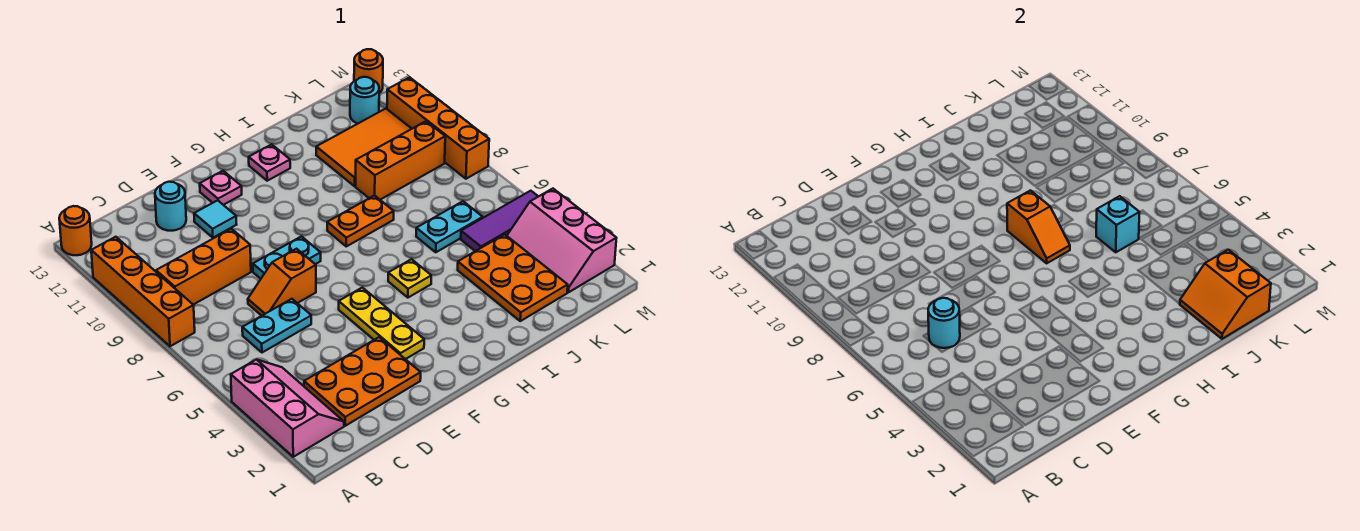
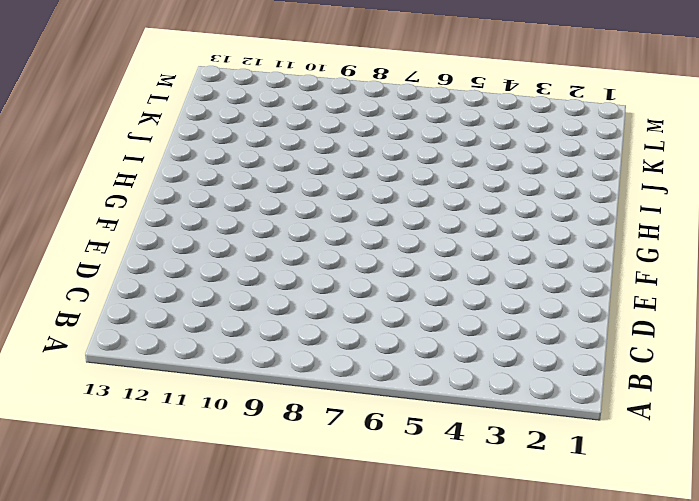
none -> pink slope A2:B4 level 1 top A
none -> orange brick A8:A11 level 1
none -> orange round brick A13 level 1

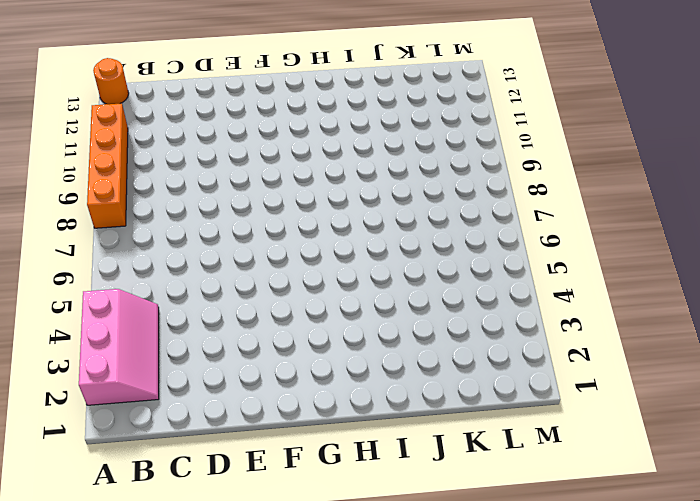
none -> orange brick B9:D9 level 1
none -> orange plate C2:E3 level 1
none -> cyan plate C6:D6 level 1

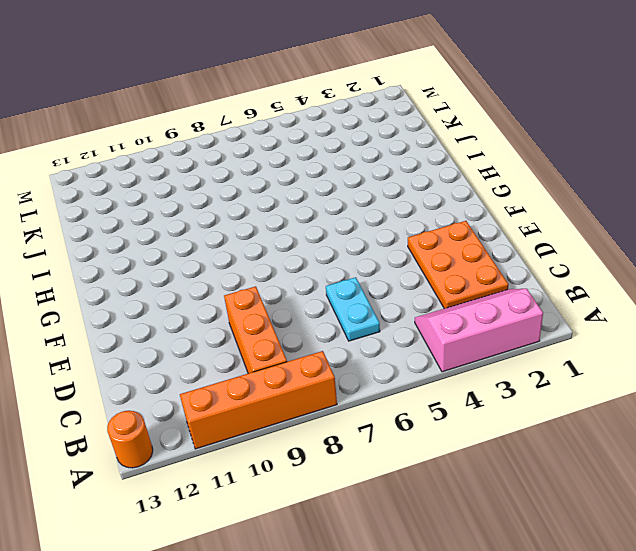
none -> orange slope D7:E7 level 1 top E
none -> cyan round brick D12 level 1
none -> cyan plate E8:F8 level 1

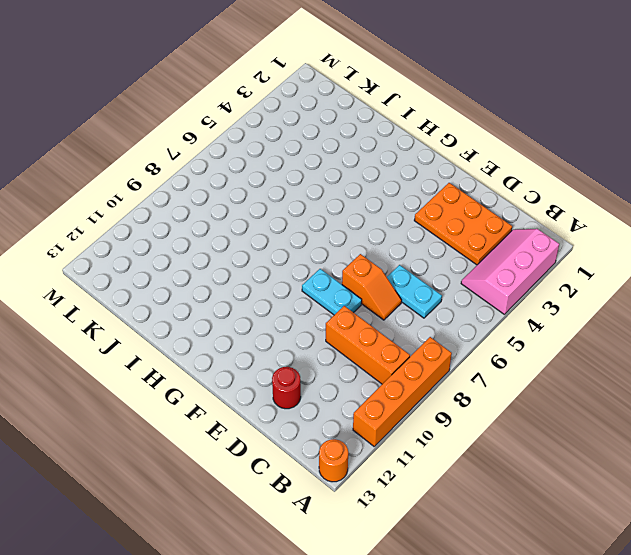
red round brick D12 level 1 -> cyan round brick D12 level 1
none -> cyan tile E11 level 1
none -> yellow plate F3:F5 level 1
none -> pink plate F12 level 1

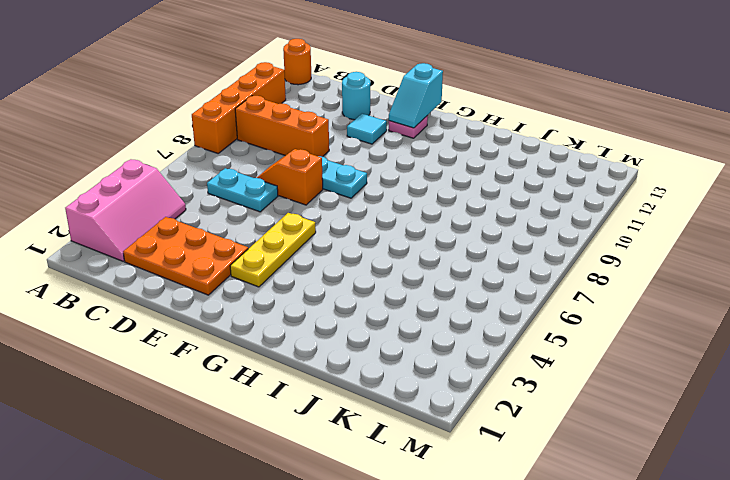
cyan slope F12:F13 level 2 top 13 -> none
none -> yellow plate H5 level 1
none -> orange plate H8:I8 level 1
none -> pink plate H12 level 1

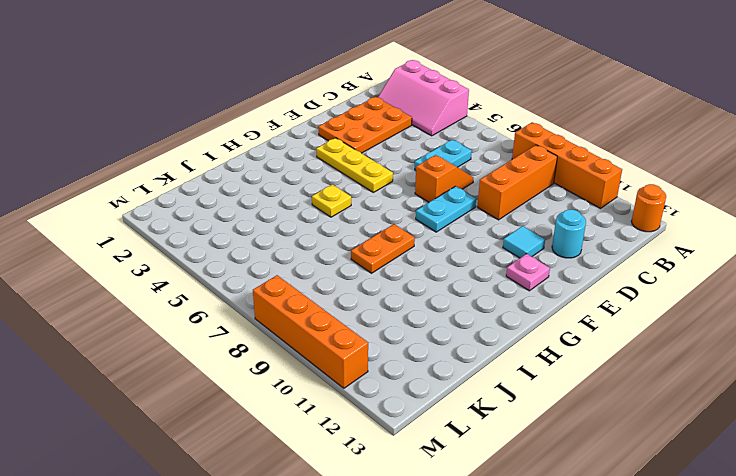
none -> pink plate H12 level 1
none -> orange plate J2:K4 level 1
none -> cyan plate J6:K6 level 1

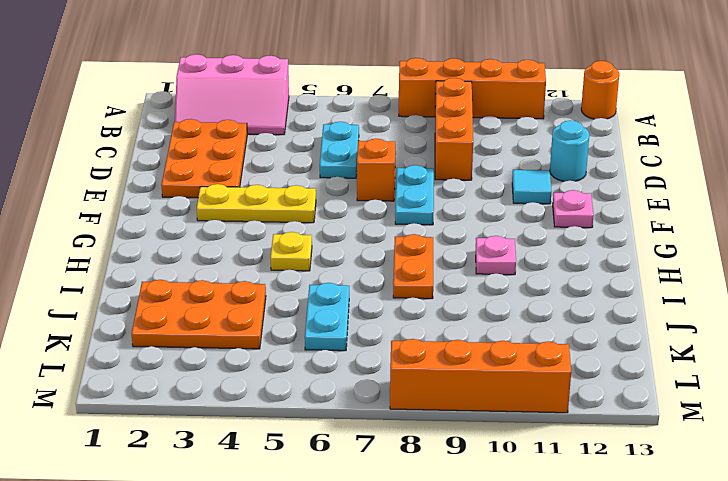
pink plate H10 level 1 -> pink plate H12 level 1
none -> orange brick J9:L9 level 1
none -> orange tile J10:L11 level 1
none -> purple tile K5:M5 level 1

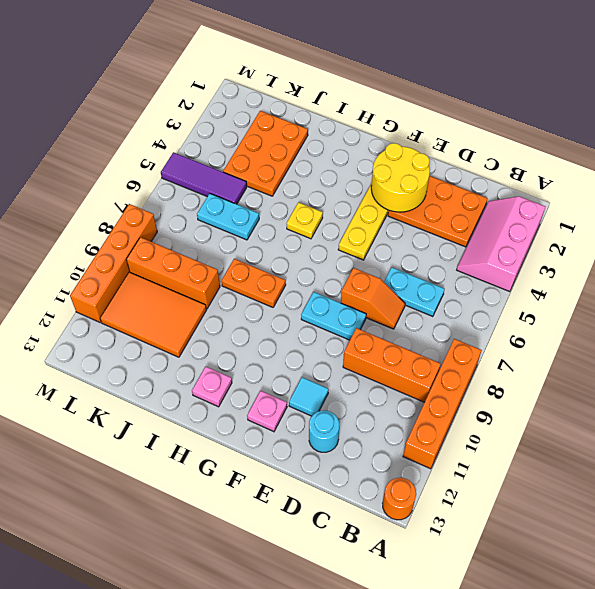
yellow round brick E2:F3 level 2 -> none
none -> pink slope L2:M4 level 1 top M
none -> cyan round brick L12 level 1
none -> orange round brick M13 level 1

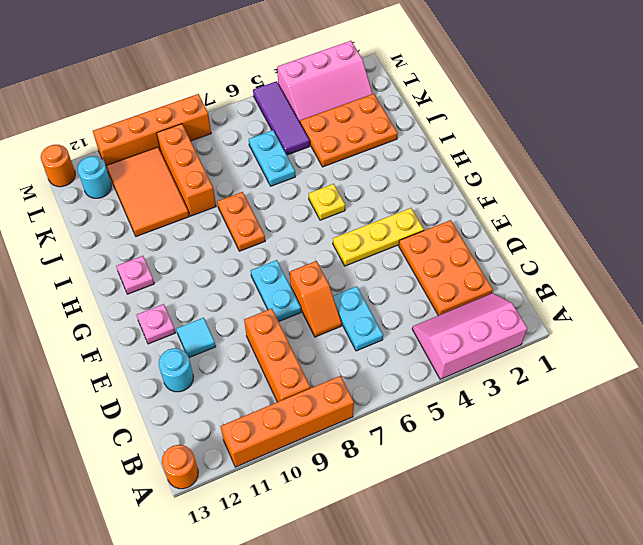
none -> cyan round brick C6 level 2
none -> orange slope H7:H8 level 2 top 8
none -> orange slope J1:K2 level 2 top K

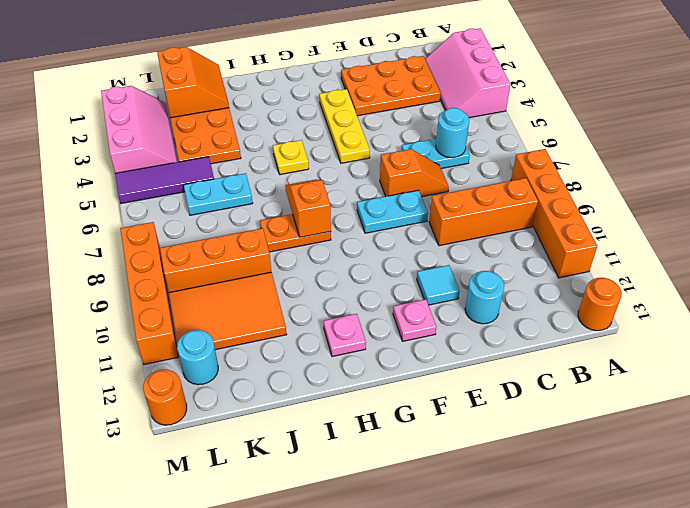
none -> cyan brick J6 level 2

